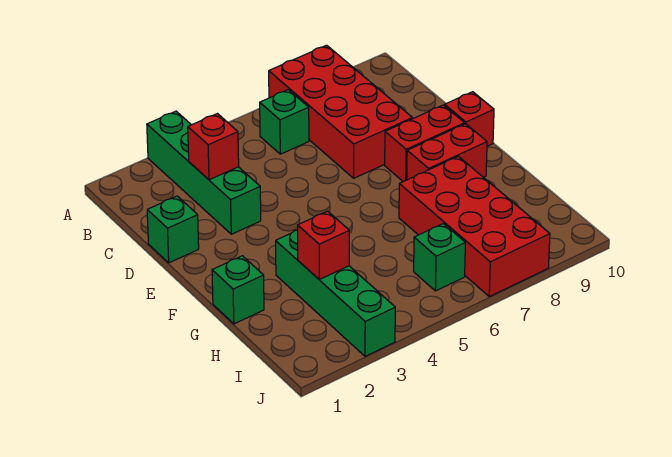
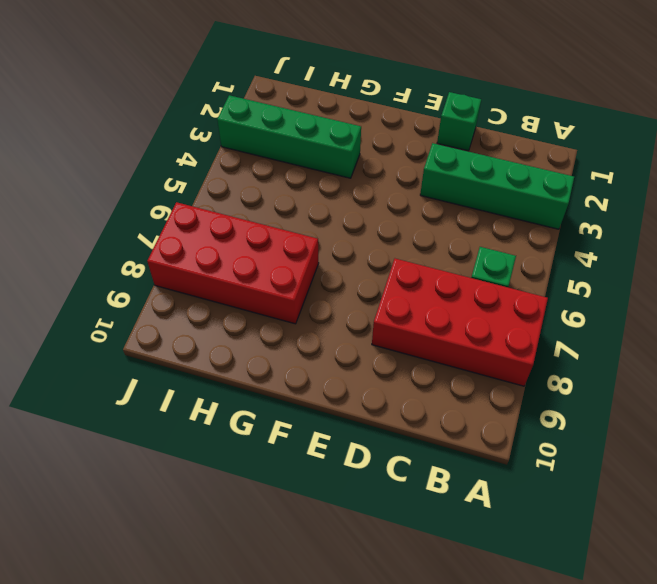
none -> red brick E8:E9 level 1
none -> red brick E10 level 1
none -> red brick F8:F9 level 1

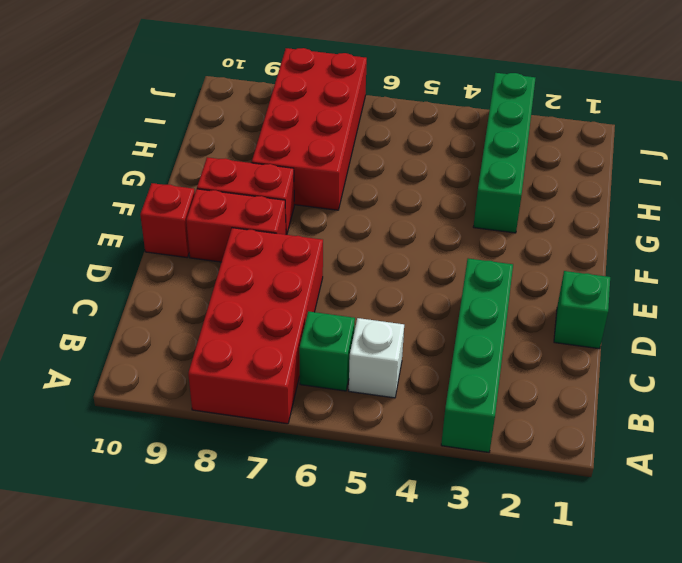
white brick B5 level 1 -> none
none -> green brick G1 level 1
none -> green brick I6 level 1
none -> red brick C3 level 2

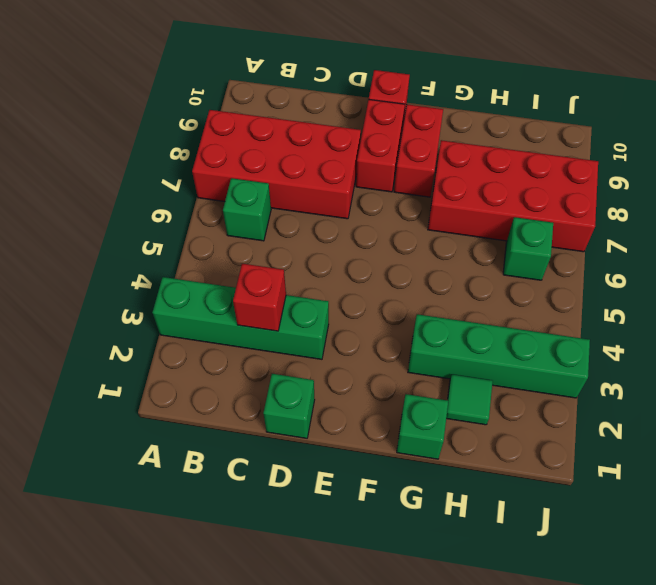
green tile H2 level 1 -> none
none -> red brick H3 level 2

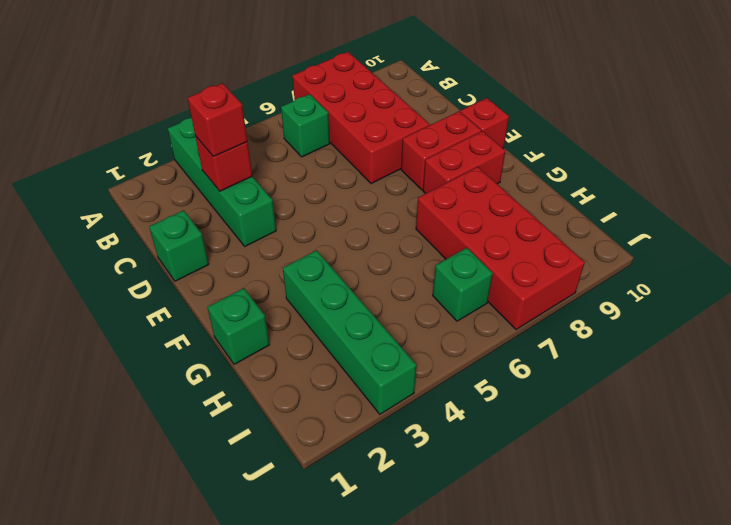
red brick C3 level 3 -> red brick H3 level 2

